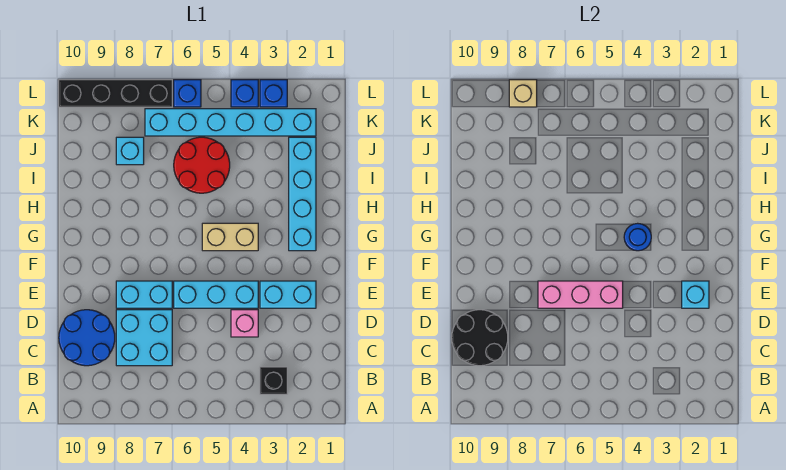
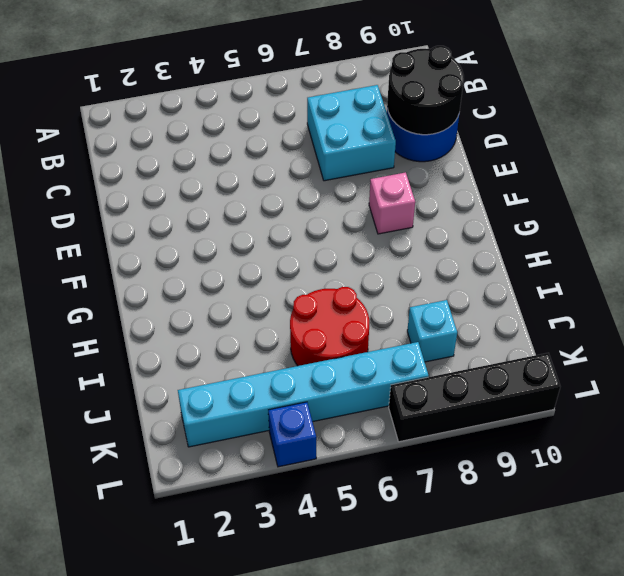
pink brick F8 level 1 -> pink brick D4 level 1
none -> black brick B3 level 1
none -> cyan brick E2:E3 level 1
none -> cyan brick E4:E6 level 1

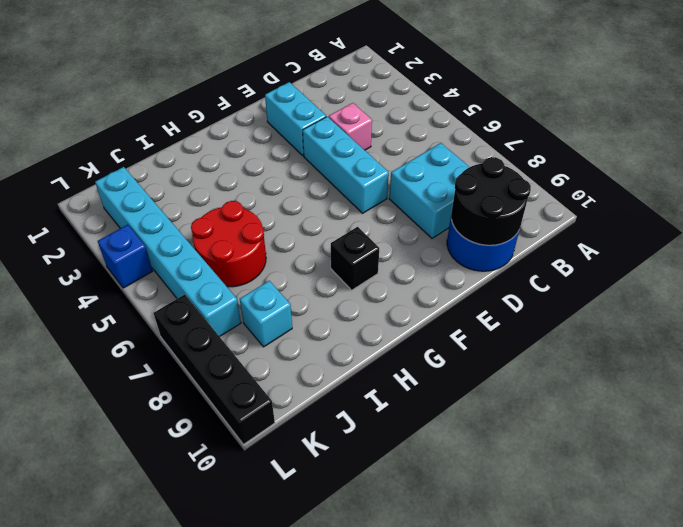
black brick G8 level 1 -> black brick B3 level 1
none -> cyan brick E7:E8 level 1
none -> cyan brick G2:J2 level 1
none -> tan brick G4:G5 level 1

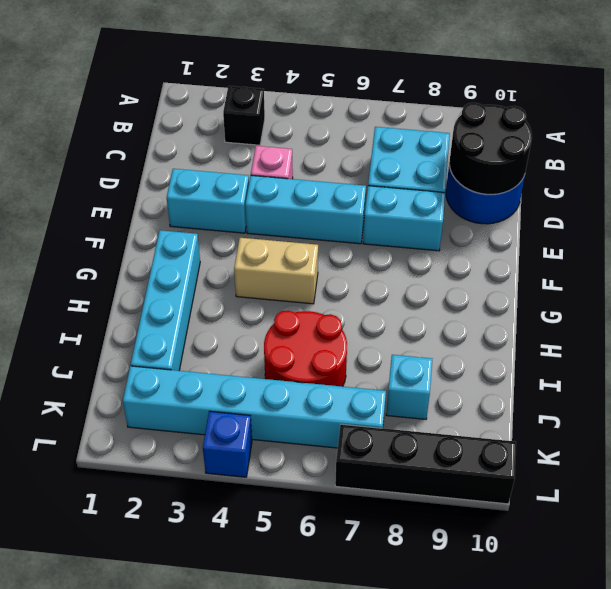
none -> blue brick L3 level 1
none -> blue brick L6 level 1
none -> cyan brick E2 level 2

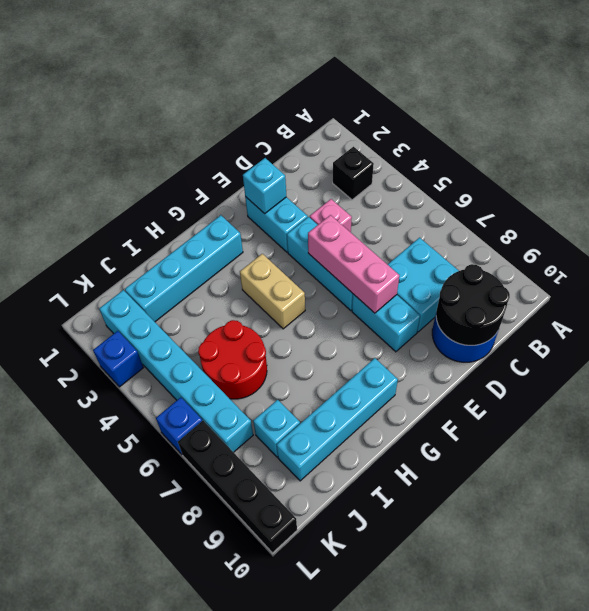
cyan brick G9:J9 level 1 -> none
none -> blue brick L4 level 1
none -> blue round brick G4 level 2
none -> tan brick L8 level 2

